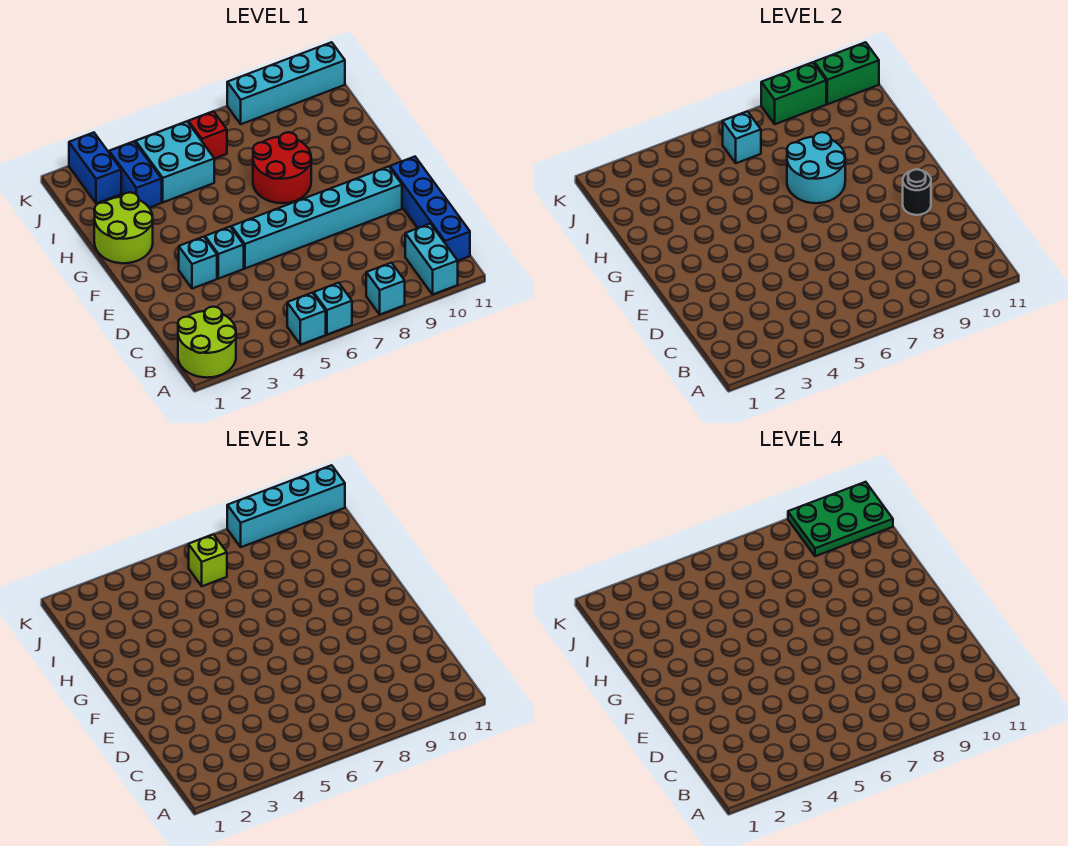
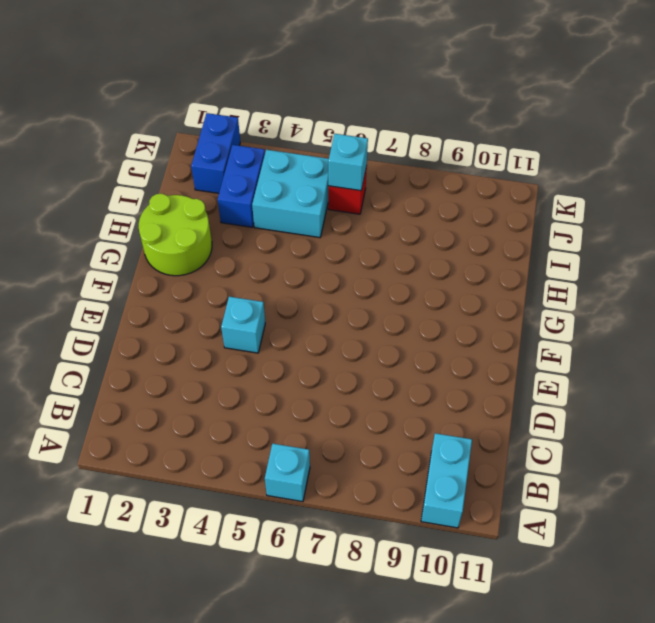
none -> lime round brick A1:B2 level 1
none -> cyan brick A5 level 1
none -> cyan brick A8 level 1

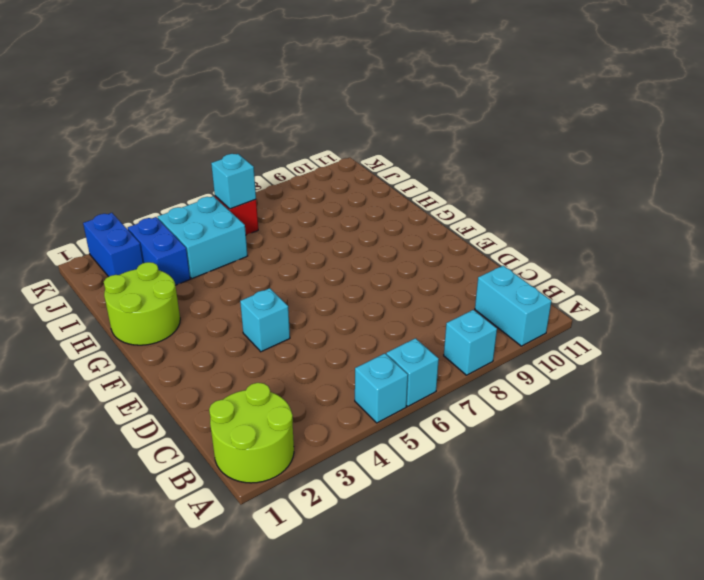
none -> blue brick B11:E11 level 1
none -> cyan brick E3 level 1
none -> cyan brick E5:E10 level 1

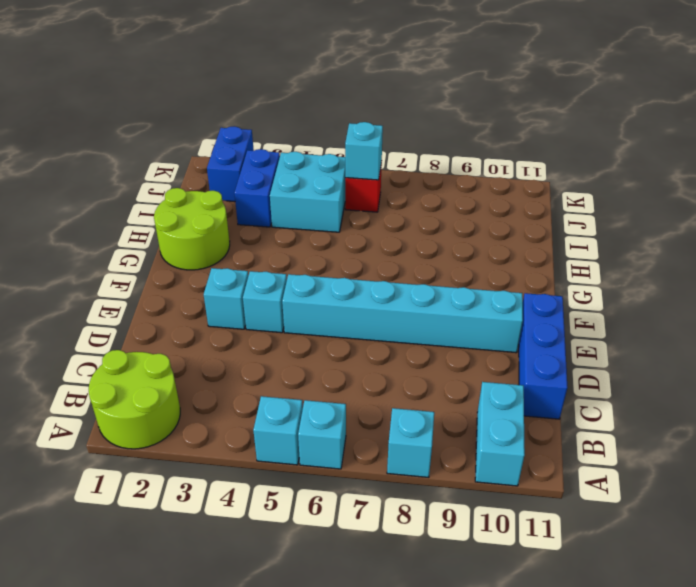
blue brick C11:E11 level 1 -> blue brick B11:E11 level 1
none -> red round brick G7:H8 level 1
none -> cyan brick K8:K11 level 1
none -> black round brick E10 level 2

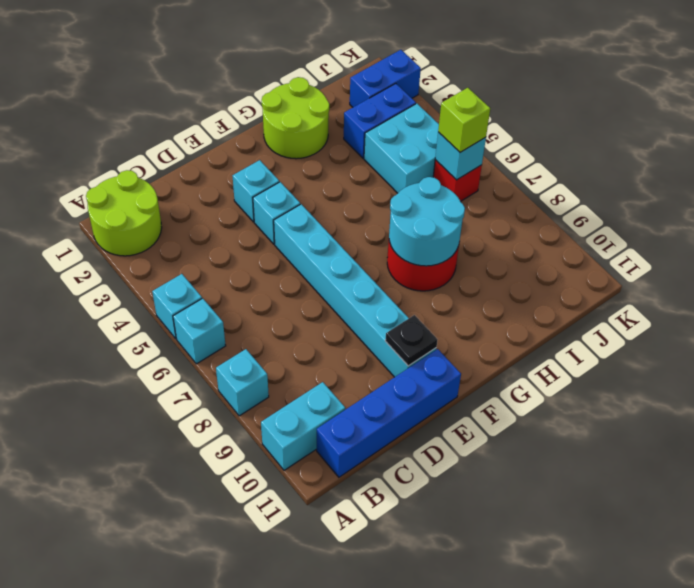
black plate E10 level 2 -> black round brick E10 level 2
none -> cyan brick K8:K11 level 1
none -> green brick K8:K9 level 2
none -> green brick K10:K11 level 2

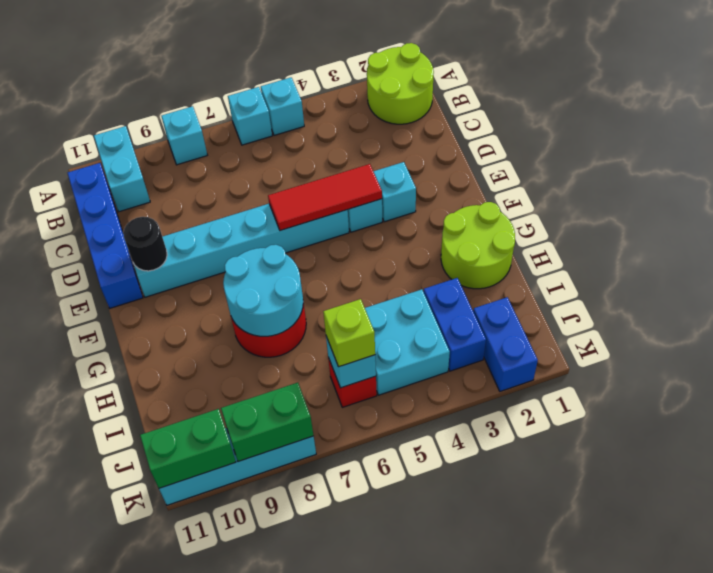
red tile E4:E6 level 2 -> none
none -> cyan brick K8:K11 level 3
none -> green plate J9:K11 level 4

